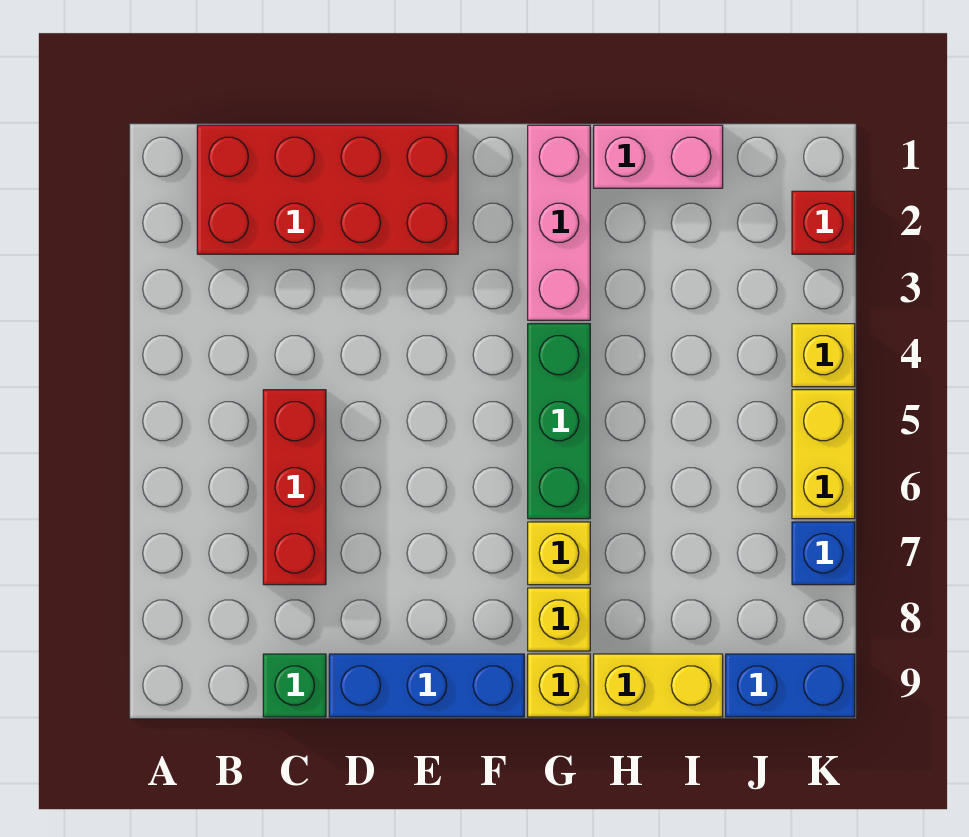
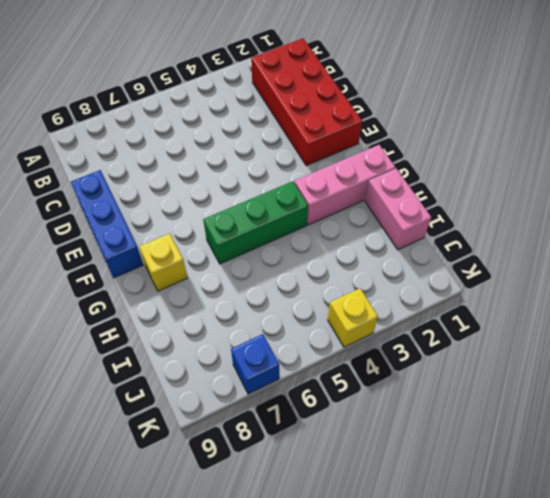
none -> red brick C5:C7 level 1
none -> green brick C9 level 1
none -> yellow brick G7 level 1

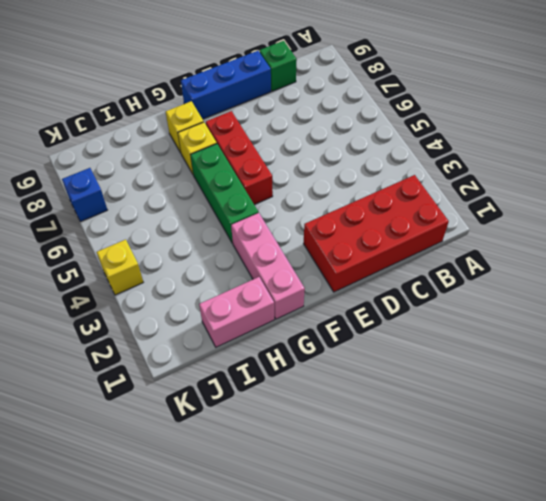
red brick F5:F7 level 1 -> red brick C5:C7 level 1
none -> yellow brick G9 level 1
none -> yellow brick H9:I9 level 1
none -> blue brick J9:K9 level 1

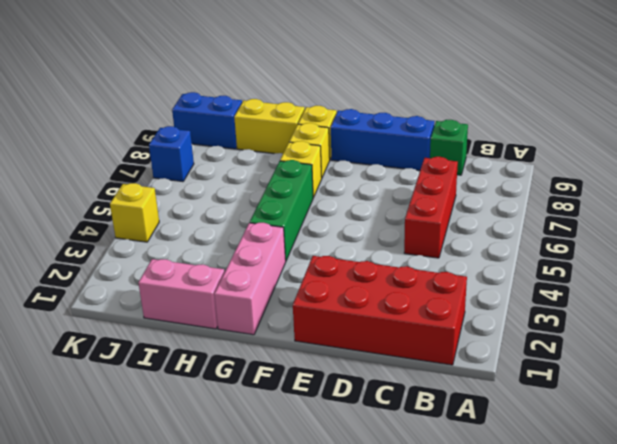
none -> red brick K2 level 1
none -> yellow brick K5:K6 level 1

